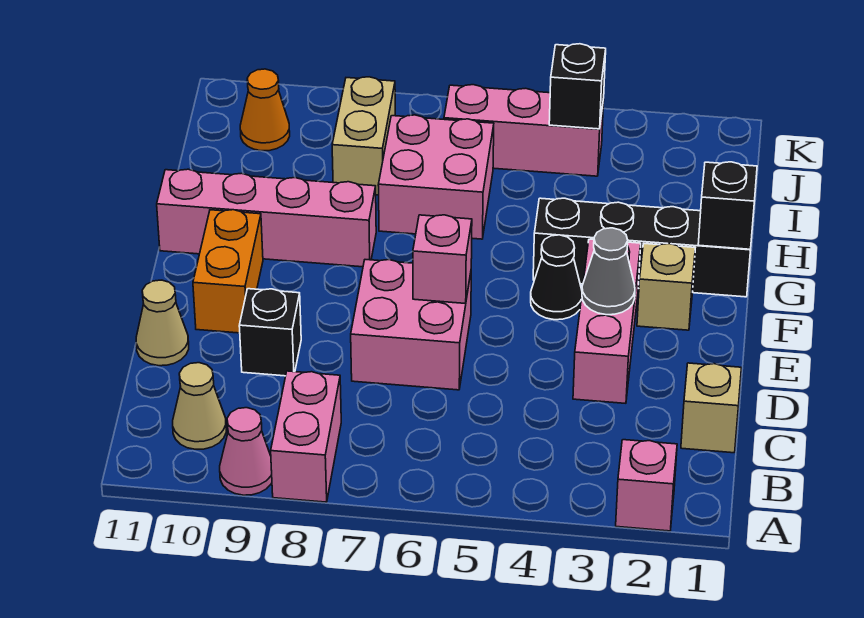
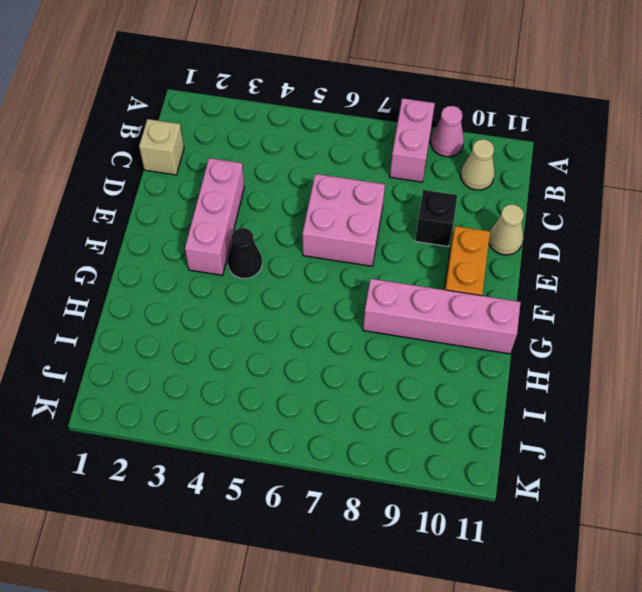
none -> pink brick A2 level 1
none -> tan brick F2 level 1
none -> black brick G1:G4 level 1

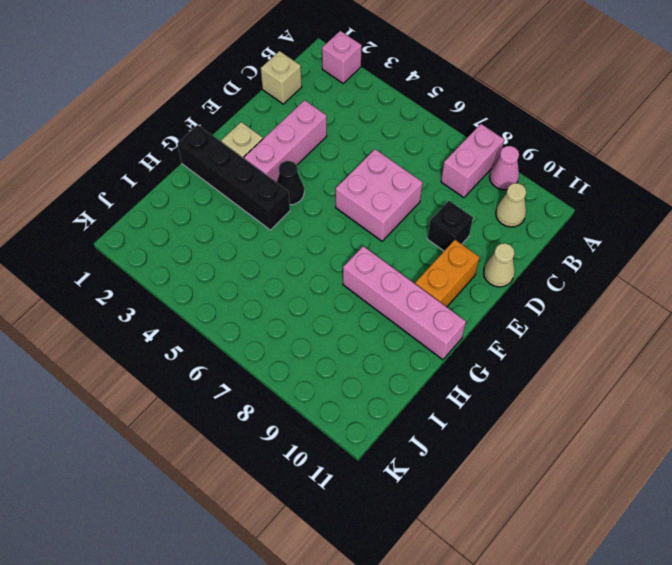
none -> pink brick H6:I7 level 1
none -> tan brick I8:J8 level 1
none -> pink brick J4:J6 level 1

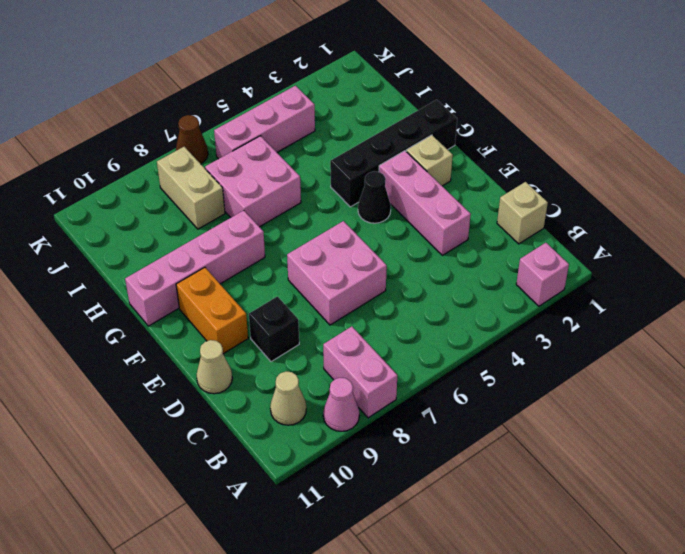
brown cone K7 level 1 -> none
none -> orange cone J10 level 1
none -> grey cone E3 level 2
none -> pink brick E6 level 2

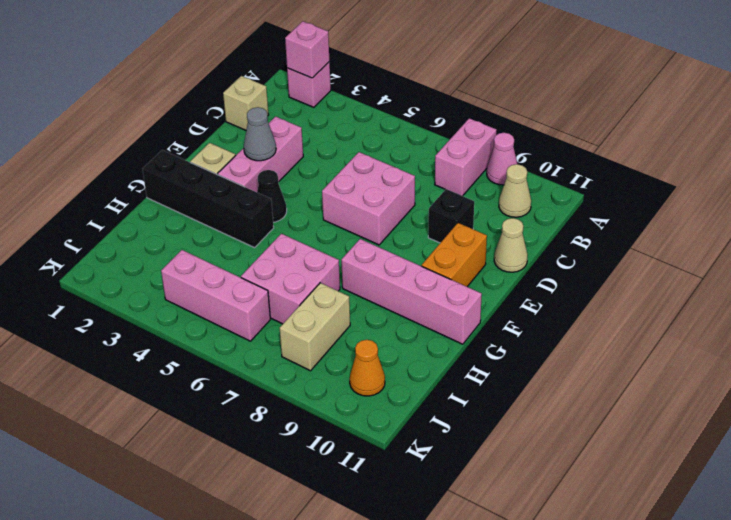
pink brick A2 level 2 -> pink brick E6 level 2
none -> black brick G1 level 2
none -> black brick J4 level 2

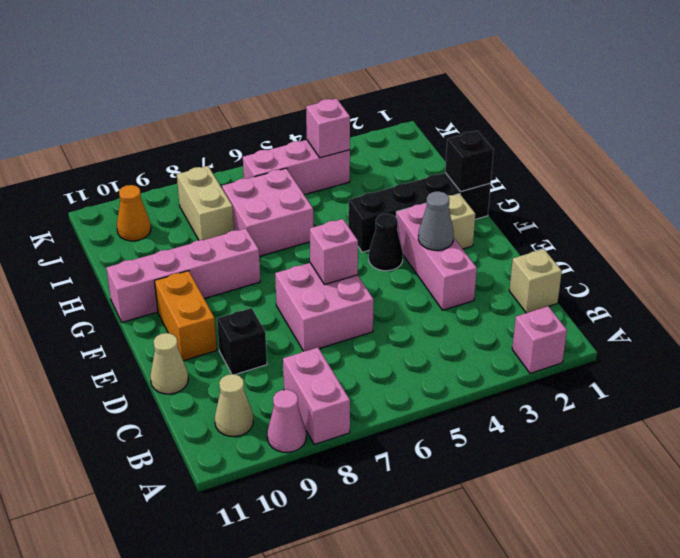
pink brick J4 level 2 -> black brick J4 level 2

